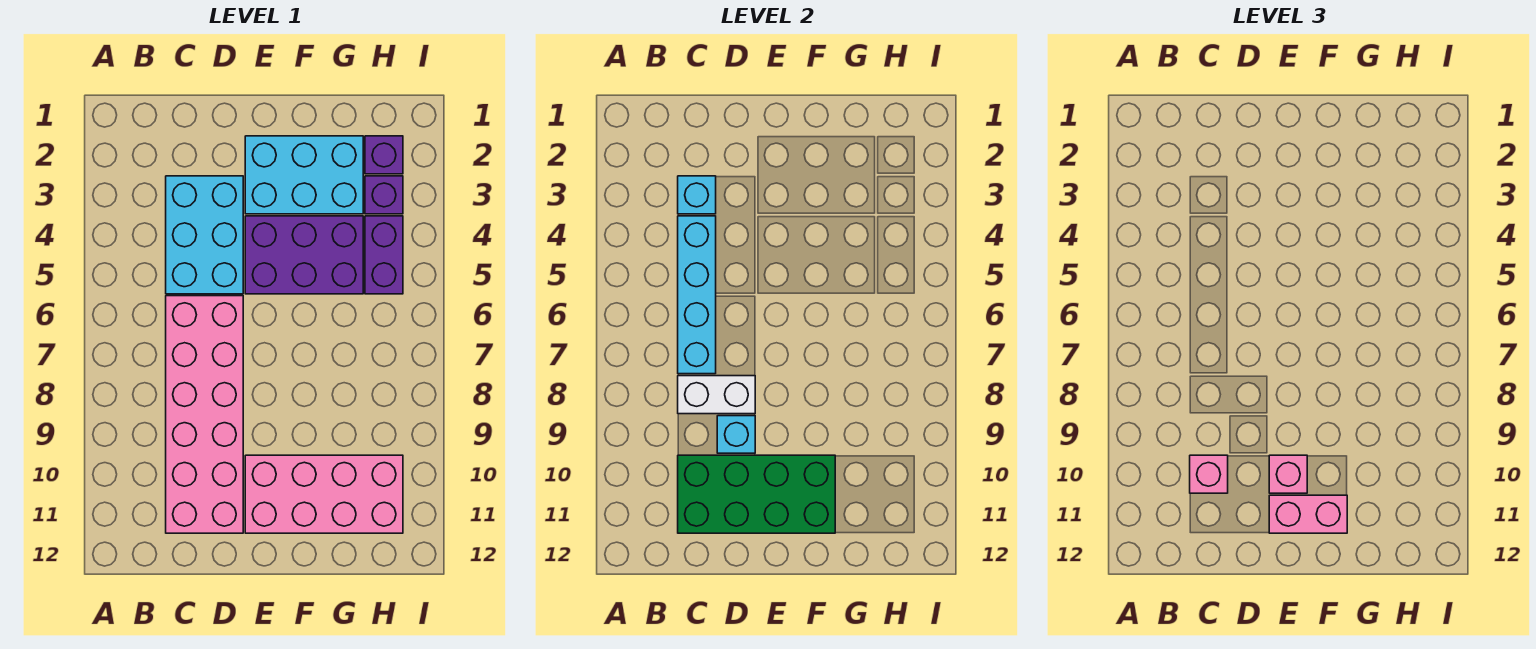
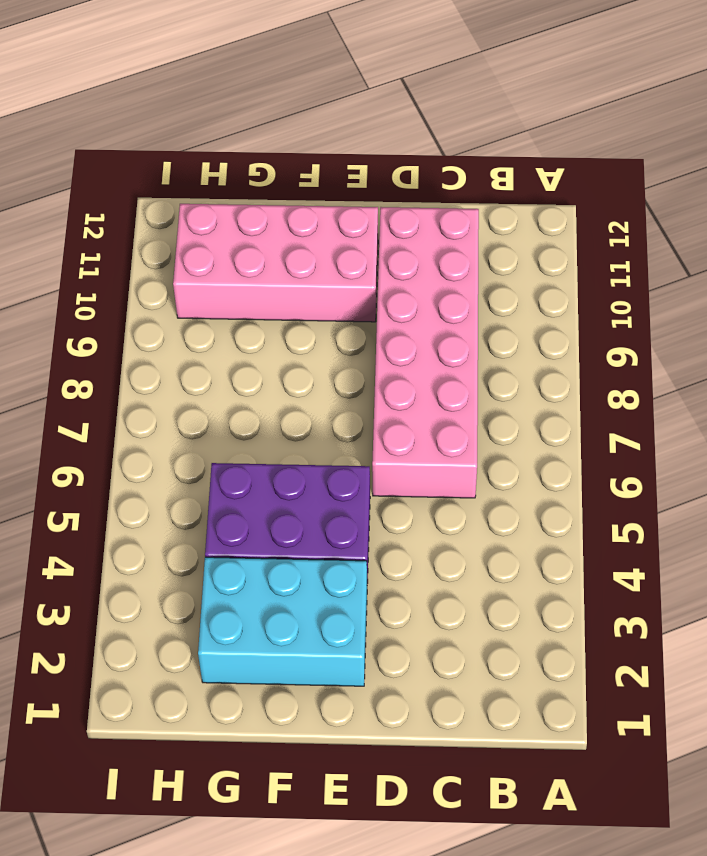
none -> cyan brick C3:D5 level 1
none -> purple brick H2 level 1
none -> purple brick H3 level 1

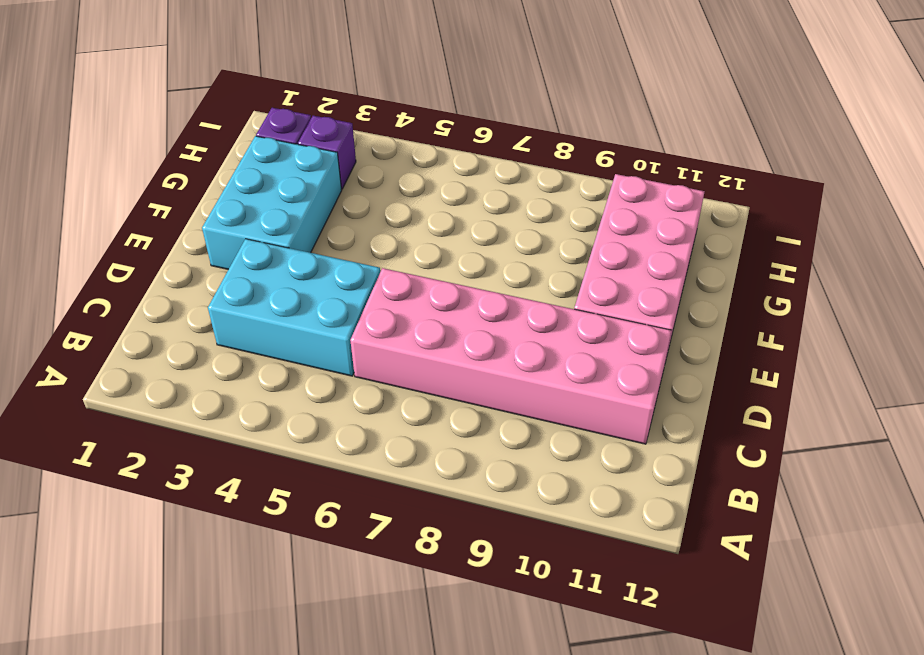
none -> purple brick E4:G5 level 1
none -> purple brick H4:H5 level 1
none -> cyan brick C3 level 2

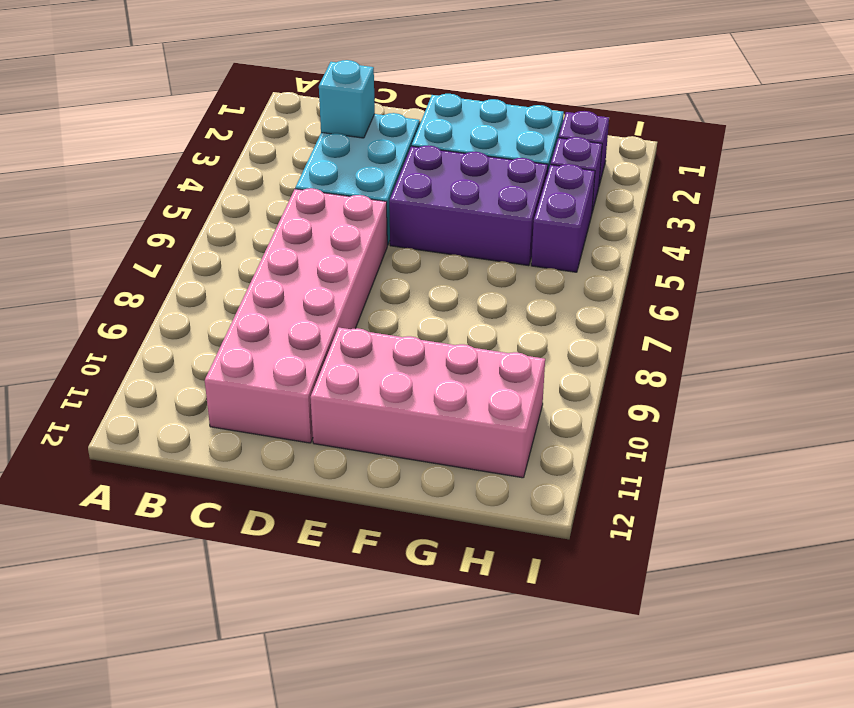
none -> cyan brick C4:C7 level 2
none -> white brick C8:D8 level 2
none -> green brick C10:F11 level 2

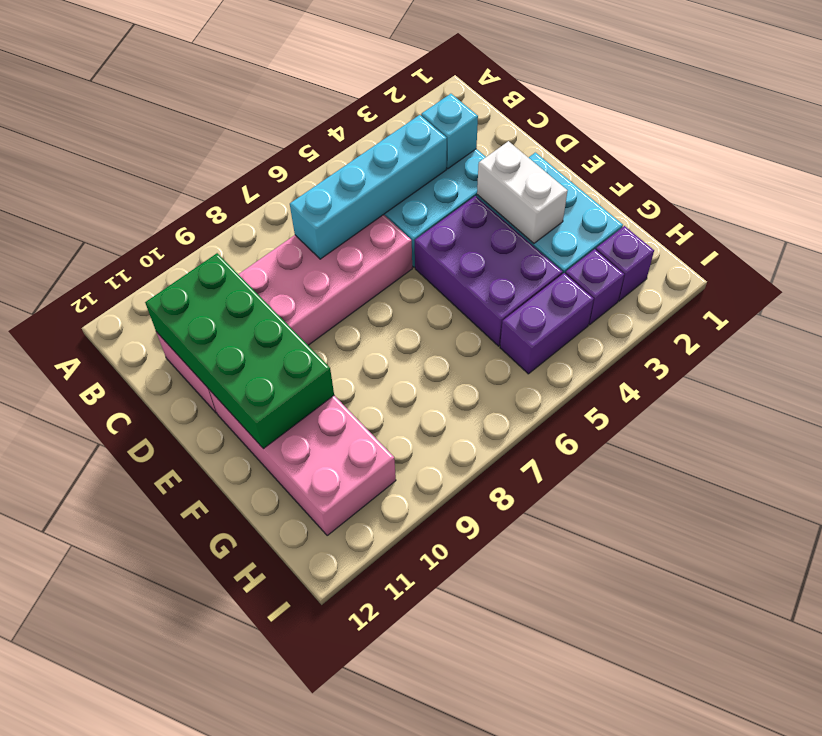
white brick E3:F3 level 2 -> white brick C8:D8 level 2
none -> cyan brick D9 level 2
none -> pink brick C10 level 3
none -> pink brick E10 level 3

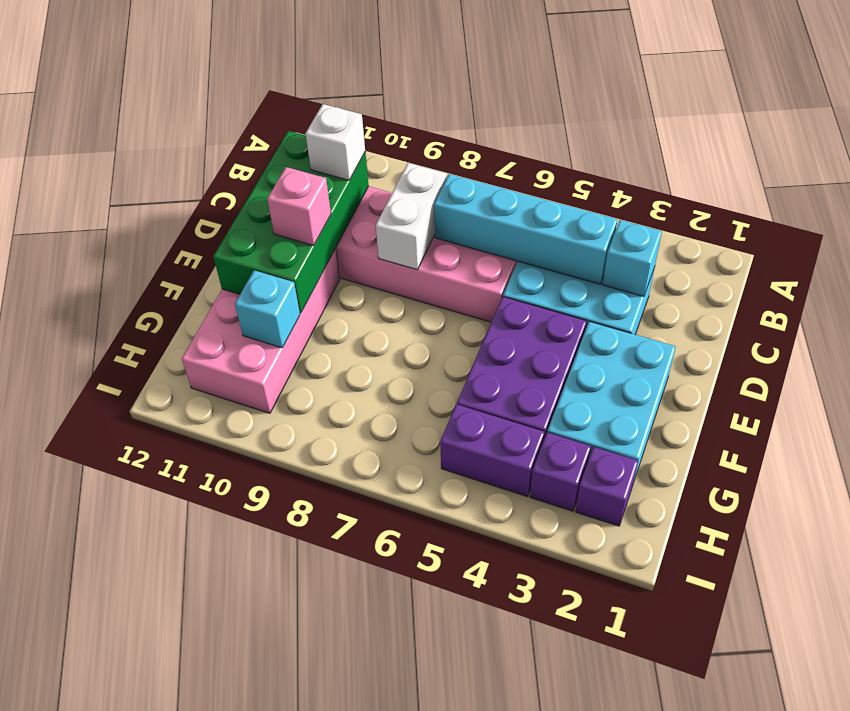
white brick C10 level 3 -> pink brick C10 level 3
cyan brick G10 level 2 -> cyan brick D9 level 2
none -> pink brick E11:F11 level 3

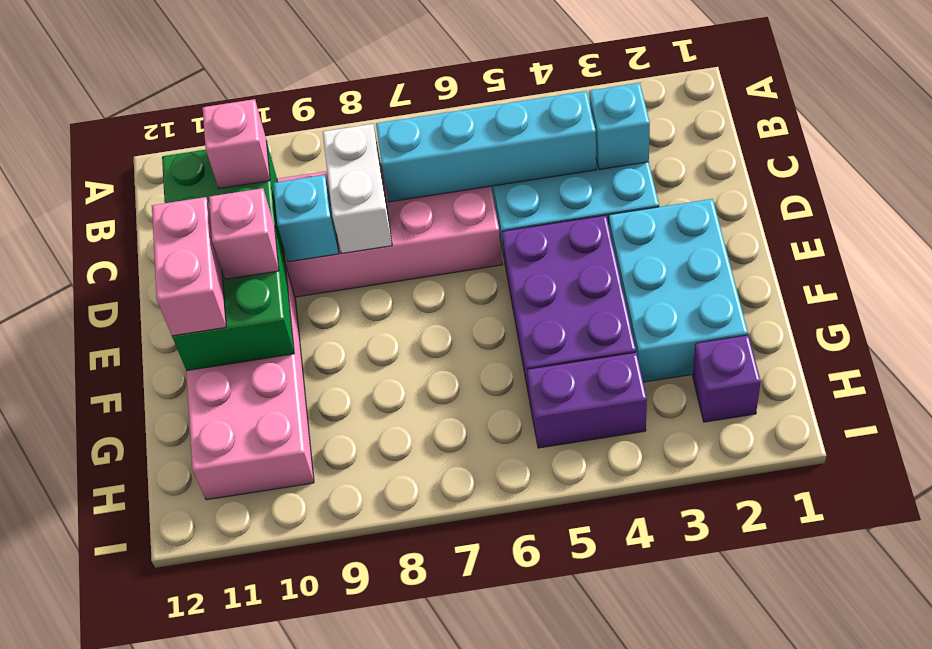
none -> purple brick H3 level 1

